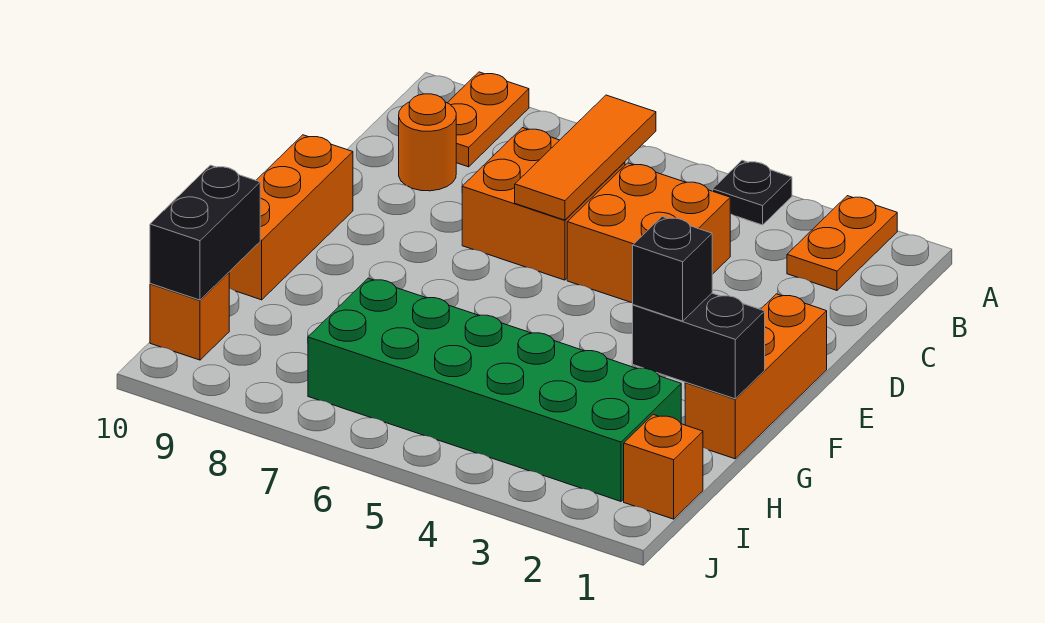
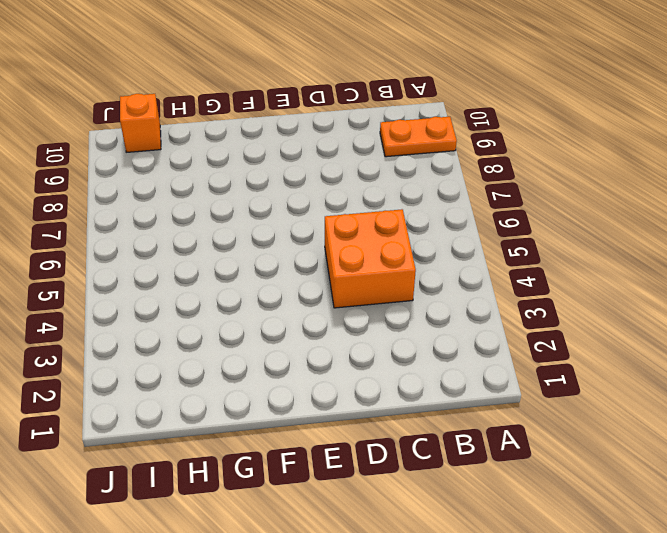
none -> orange plate A2:B2 level 1
none -> black plate A4 level 1
none -> orange brick C6:D7 level 1

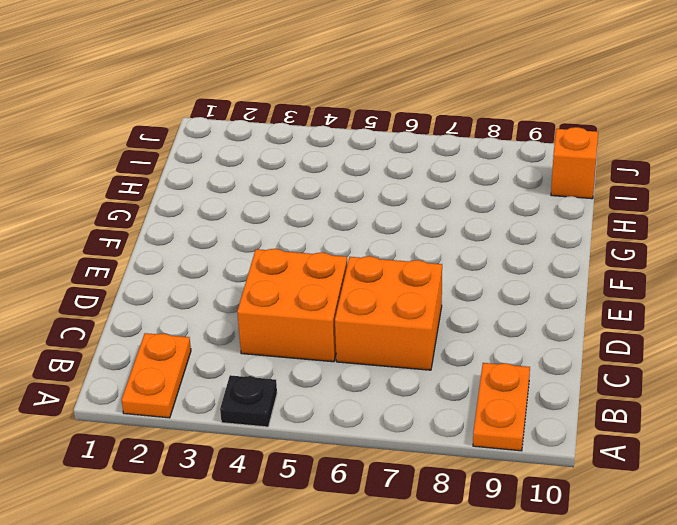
none -> orange round brick C9 level 1
none -> orange brick E1:G1 level 1
none -> orange brick E10:G10 level 1

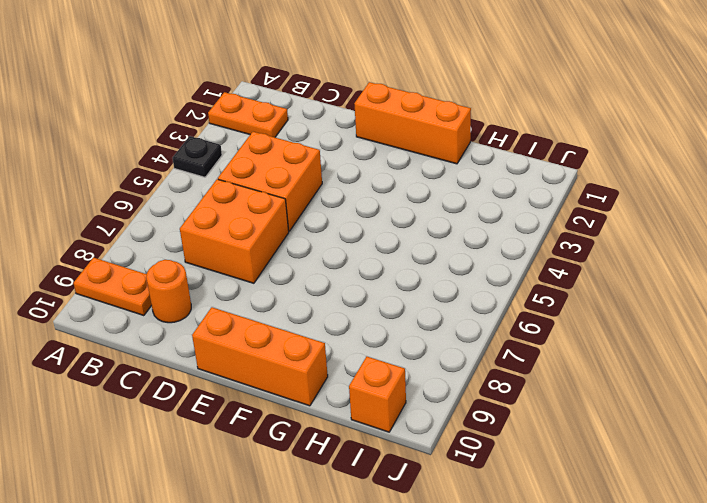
none -> green brick H2:I7 level 1
none -> orange brick I1 level 1
none -> orange tile B6:D6 level 2

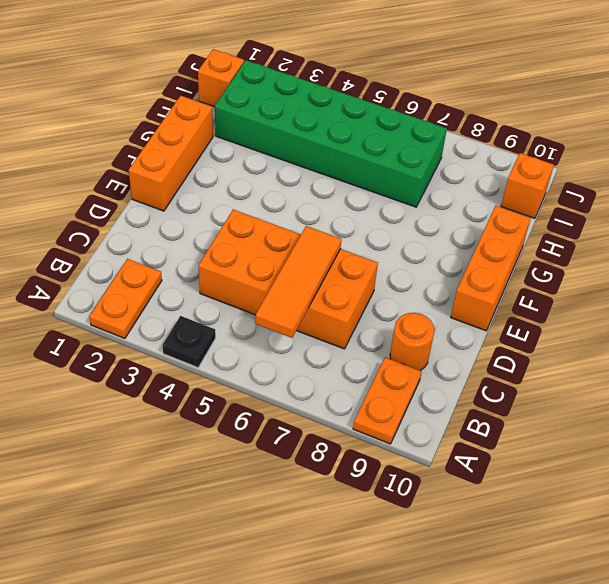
none -> black brick G1:G2 level 2
none -> black brick H10:I10 level 2
none -> black brick G2 level 3

